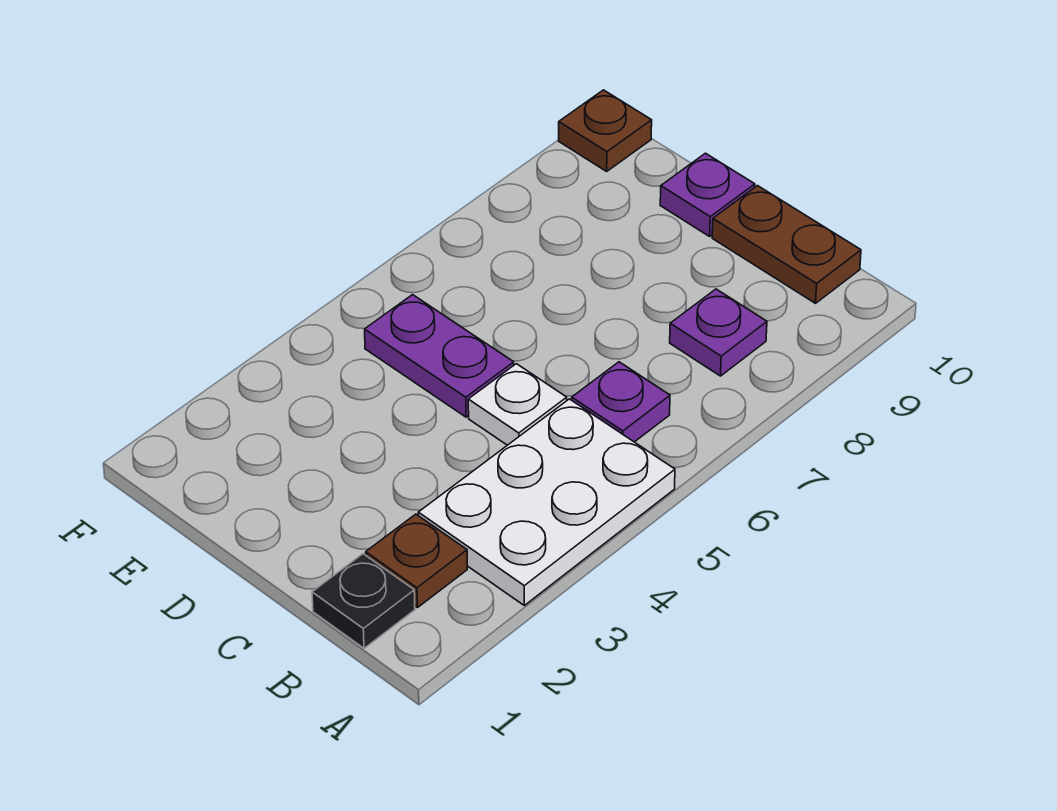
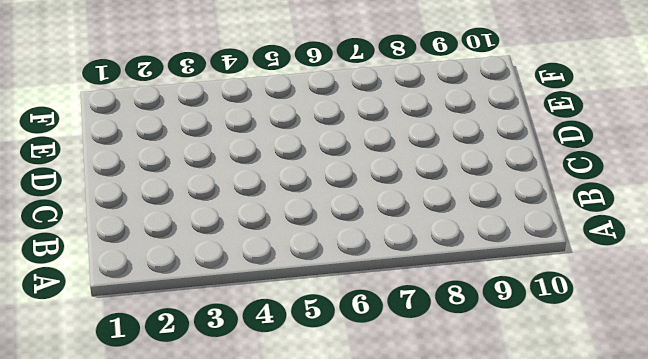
none -> white plate A3:B5 level 1
none -> black plate B1 level 1

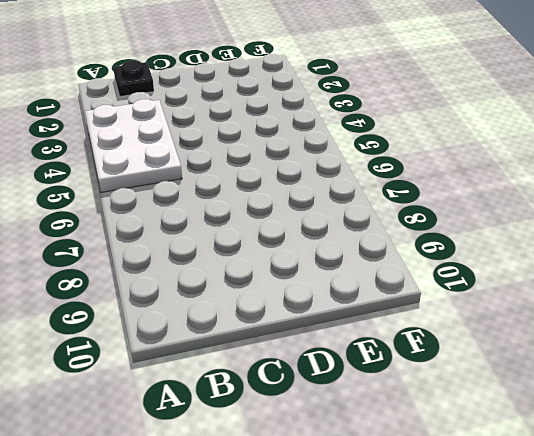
none -> brown plate B2 level 1
none -> purple plate B6 level 1

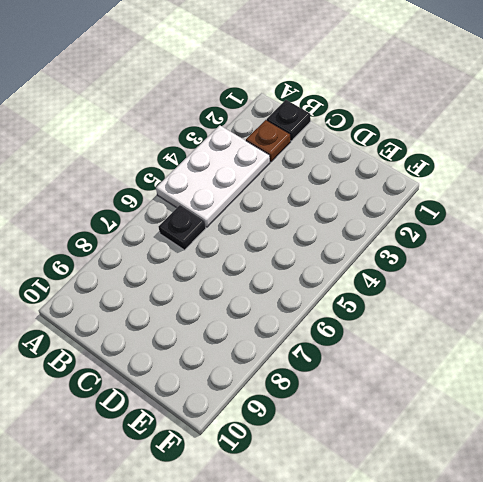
black plate B6 level 1 -> purple plate B6 level 1
none -> purple plate B8 level 1
none -> brown plate B10:C10 level 1

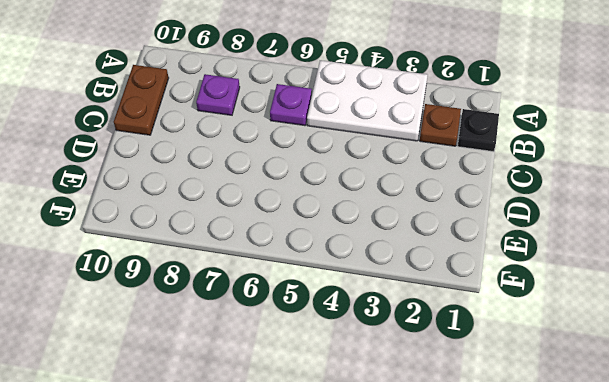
none -> white plate C5 level 1
none -> purple plate D5:E5 level 1

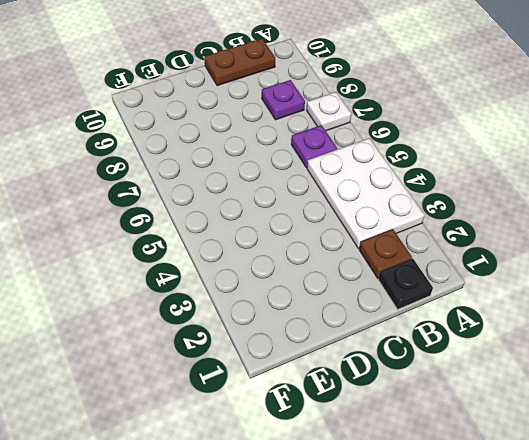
white plate A7 level 1 -> white plate C5 level 1
none -> purple plate D5:E5 level 1
none -> purple plate D10 level 1

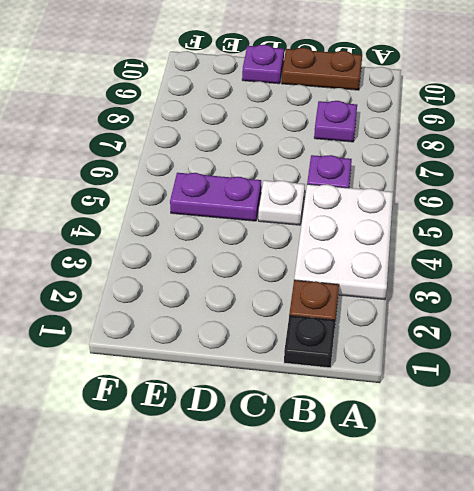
none -> brown plate F10 level 1

